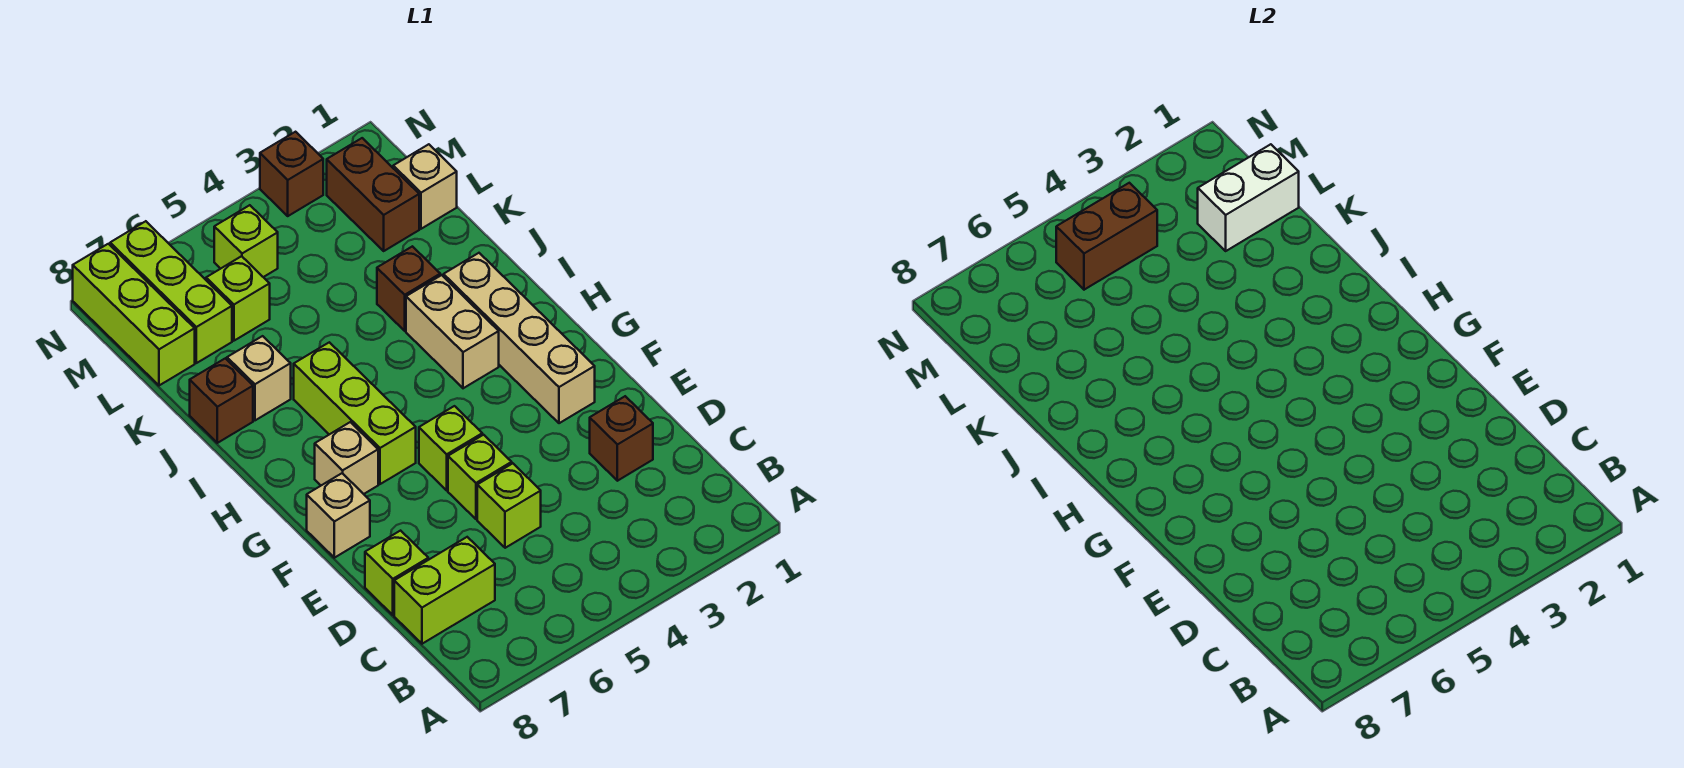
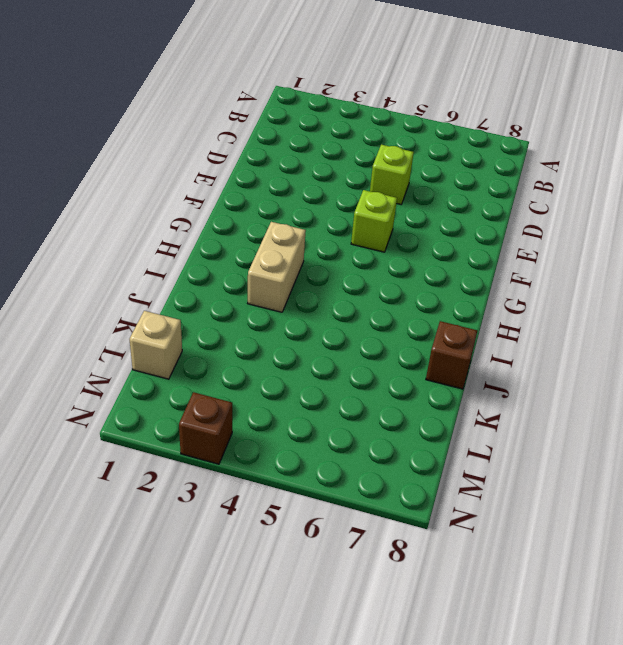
none -> lime brick C7:C8 level 1
none -> brown brick D2 level 1
none -> lime brick D8 level 1

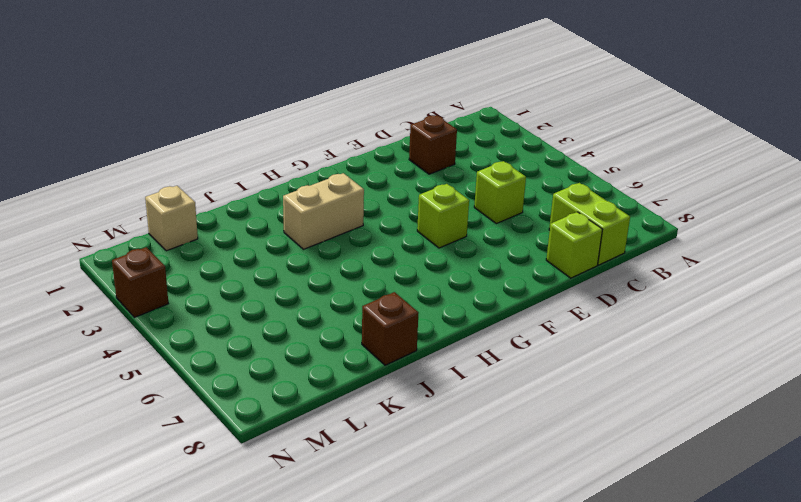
none -> lime brick E5 level 1
none -> tan brick F2:I2 level 1
none -> tan brick F8 level 1

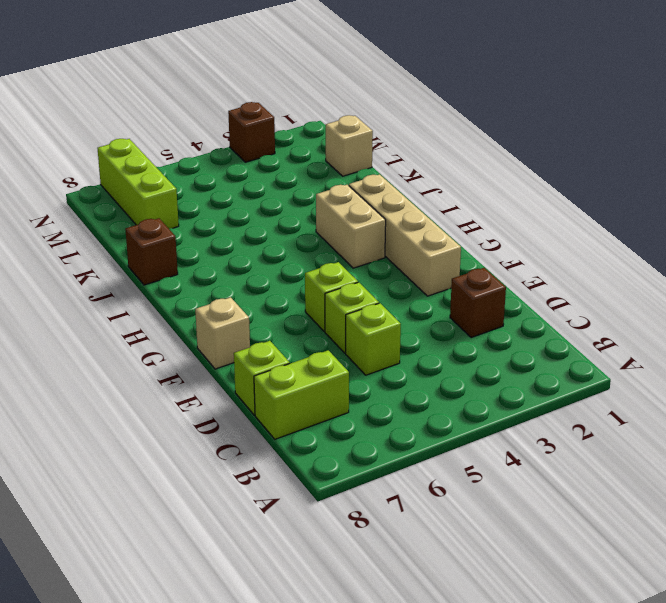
none -> lime brick G6:I6 level 1
none -> tan brick G7 level 1
none -> brown brick J3 level 1

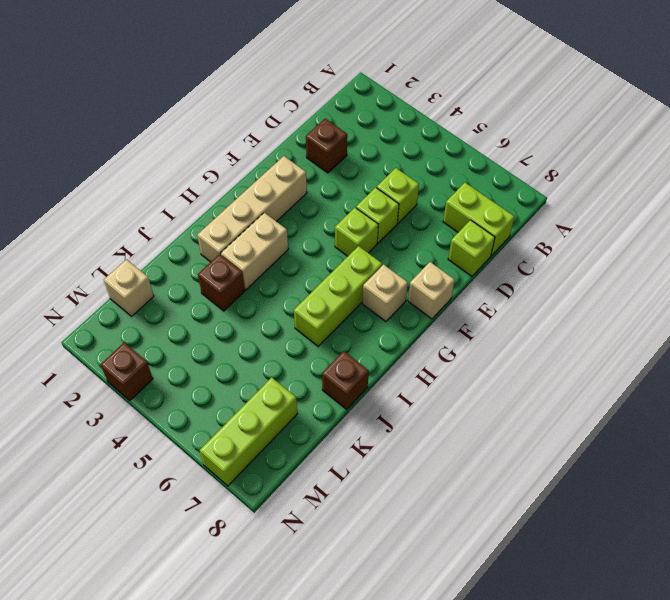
none -> tan brick J7 level 1
none -> brown brick L2:M2 level 1
none -> lime brick L6 level 1

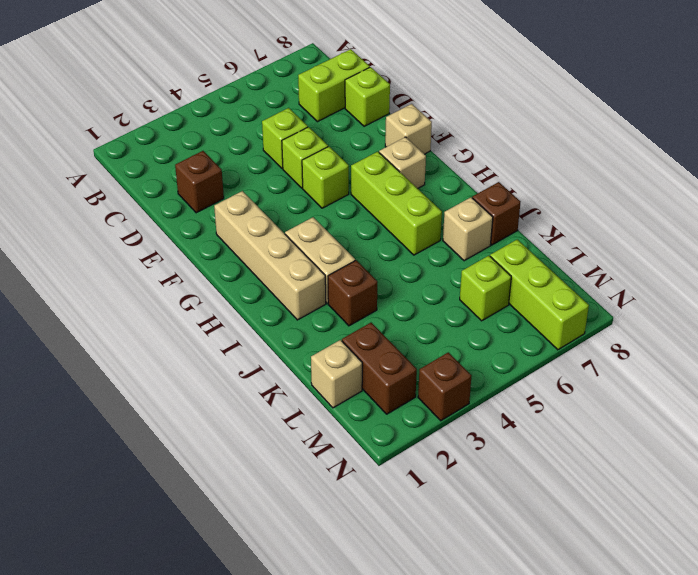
none -> lime brick L8:N8 level 1
none -> lime brick M5 level 1
none -> white brick L1:L2 level 2

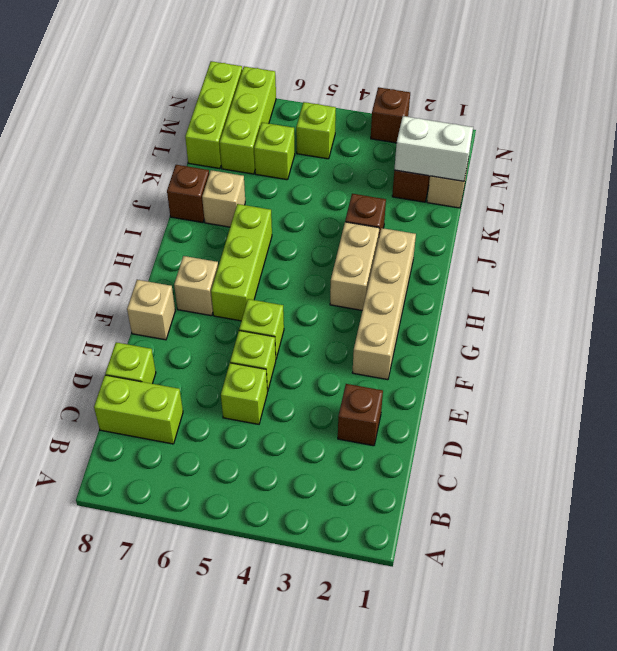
none -> brown brick M4:M5 level 2

